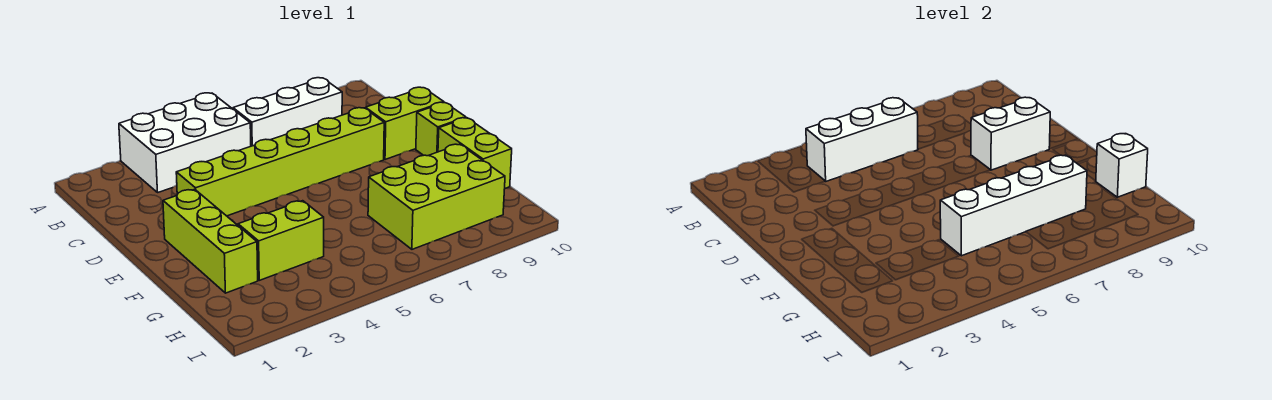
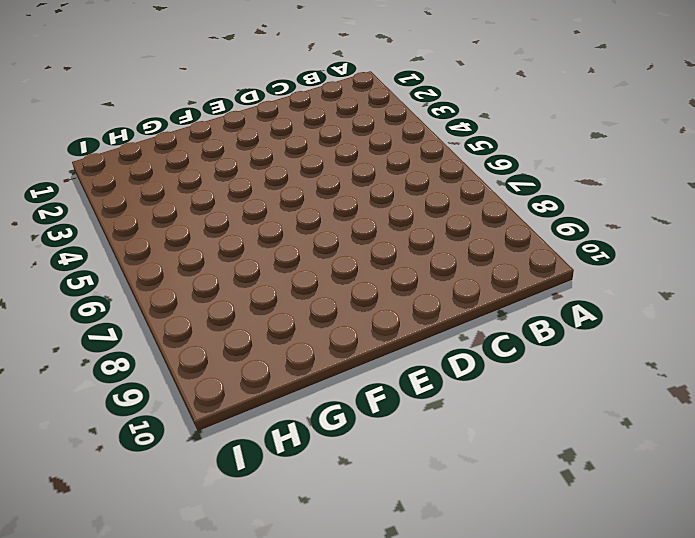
none -> white brick A3:B5 level 1
none -> white brick B6:B8 level 1
none -> lime brick D3:D8 level 1

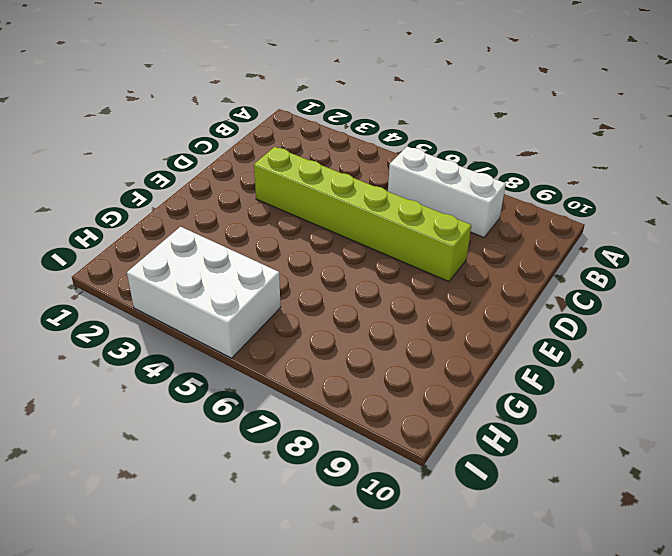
white brick H3:I5 level 1 -> white brick A3:B5 level 1
none -> lime brick D9:D10 level 1
none -> lime brick E2:G2 level 1
none -> lime brick E10 level 1

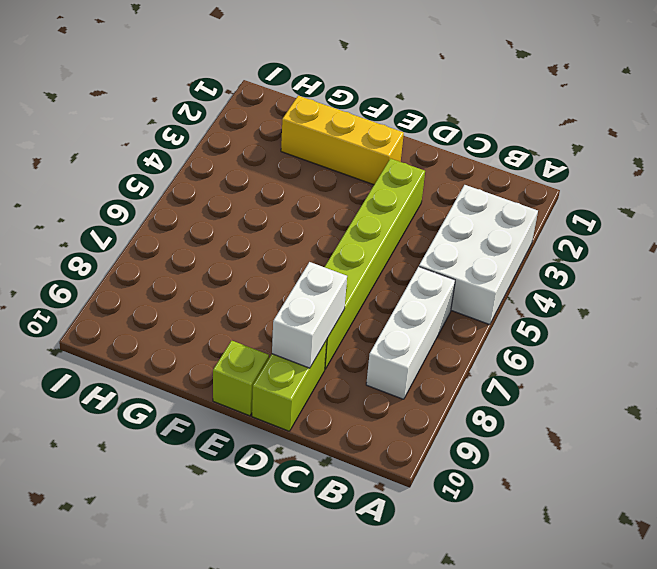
yellow brick E2:G2 level 1 -> lime brick E2:G2 level 1
none -> lime brick F10:G10 level 1
none -> lime brick G3:G4 level 1
none -> lime brick G7:H9 level 1

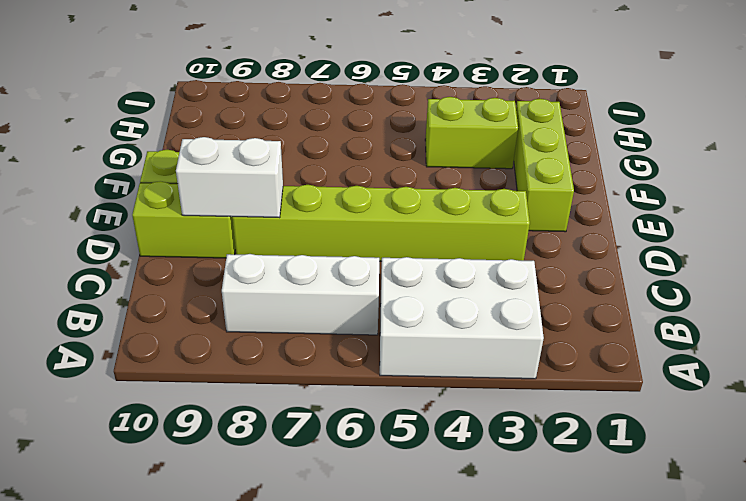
none -> lime brick F10:G10 level 1
none -> lime brick G7:H9 level 1
none -> white brick B4:B6 level 2

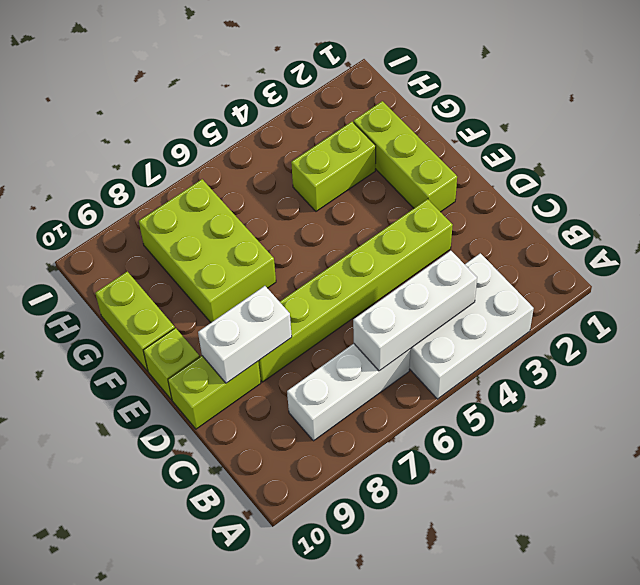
lime brick F7:H8 level 1 -> lime brick G7:H9 level 1
none -> white brick G5:G8 level 2
none -> white brick G10 level 2

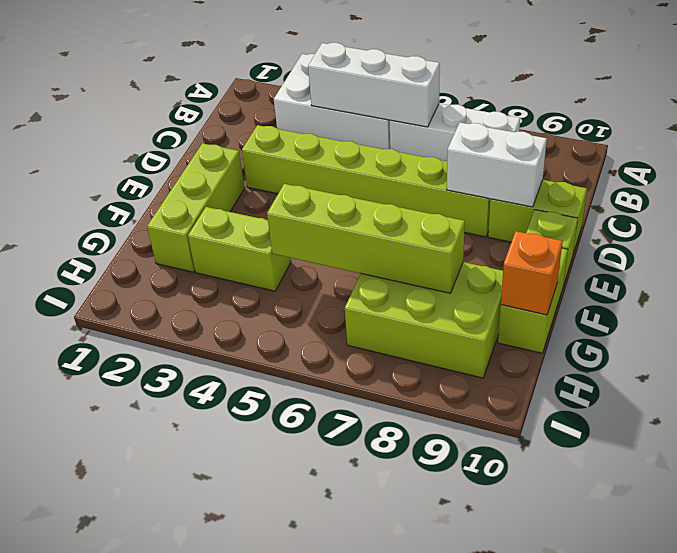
lime brick G5:G8 level 2 -> white brick G5:G8 level 2
orange brick G10 level 2 -> white brick G10 level 2

